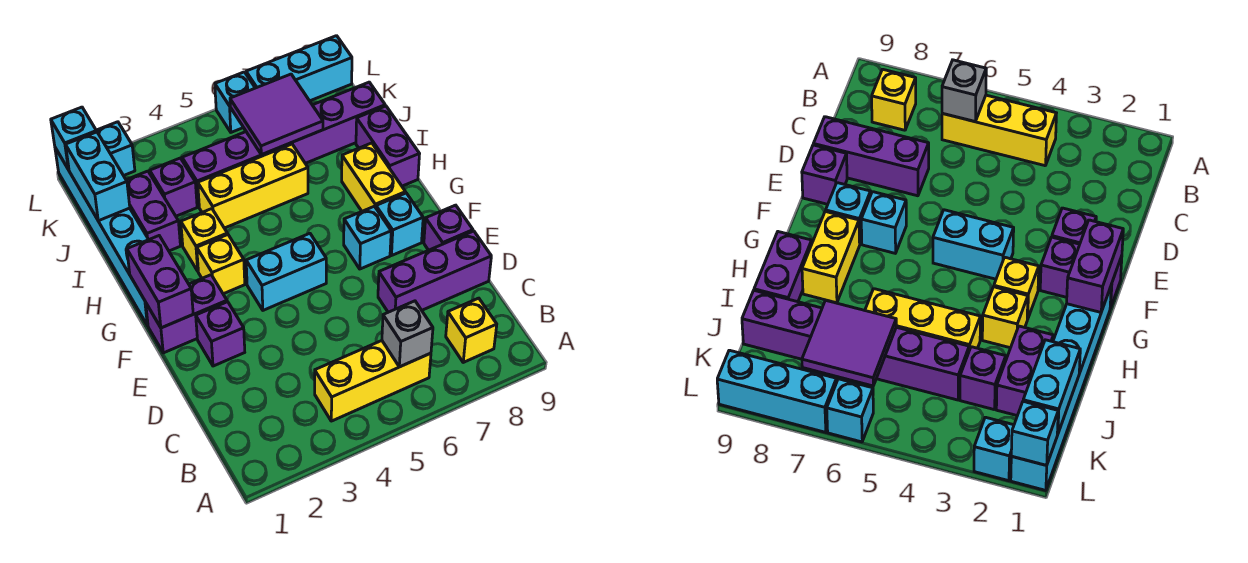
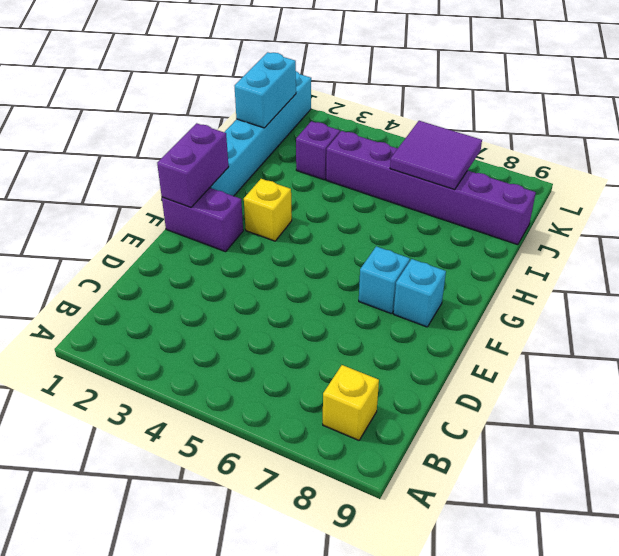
none -> yellow brick B4:B6 level 1
none -> purple brick D7:D9 level 1
none -> purple brick E2 level 1

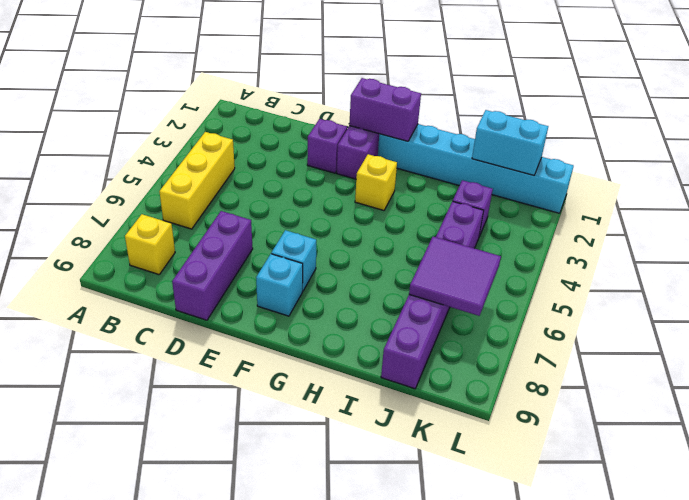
none -> purple brick E9 level 1
none -> cyan brick F4:F5 level 1
none -> yellow brick G8:H8 level 1

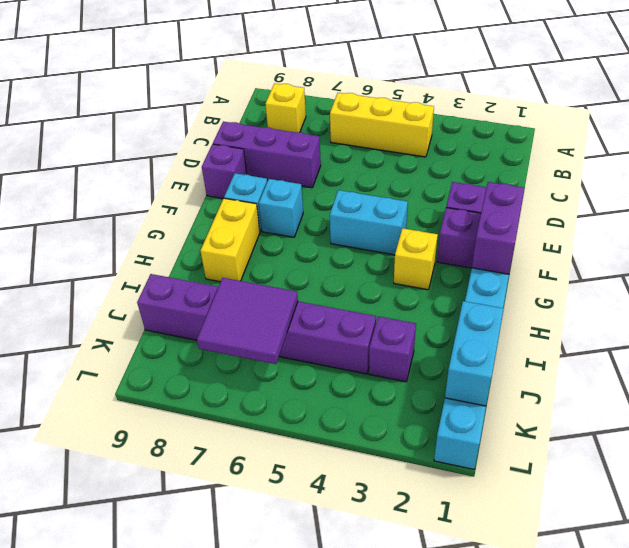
none -> yellow brick H3 level 1
none -> purple brick H9:I9 level 1
none -> purple brick I2:J2 level 1

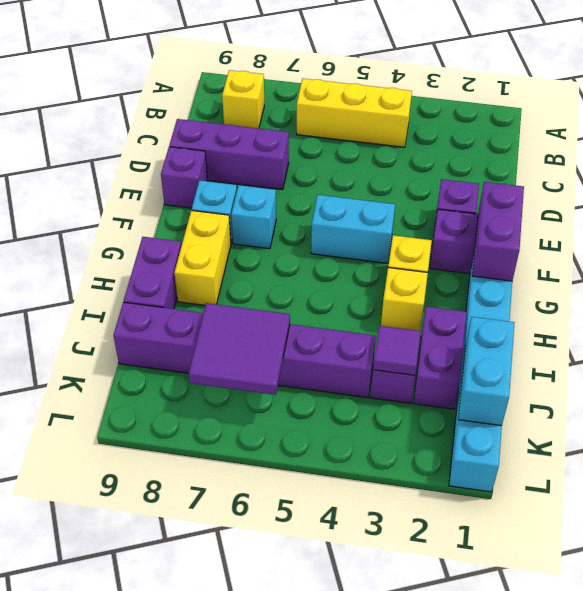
purple tile J3 level 2 -> none
none -> yellow brick I4:I6 level 1
none -> cyan brick L2 level 1
none -> cyan brick L6 level 1

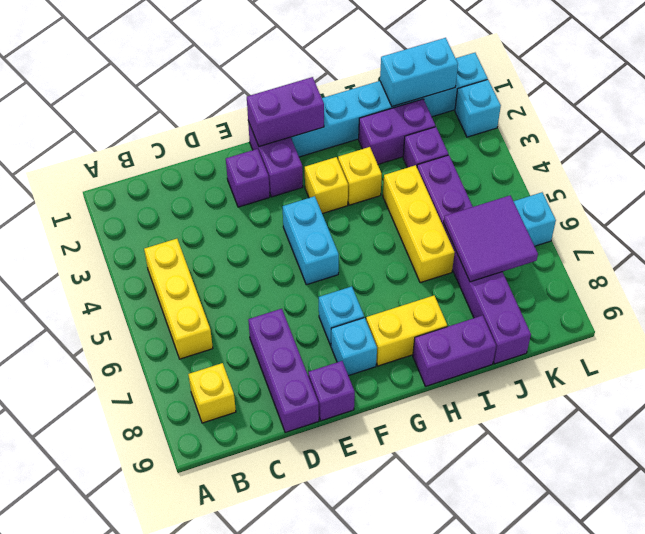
none -> cyan brick L7:L9 level 1
none -> grey brick B6 level 2
none -> cyan brick L1 level 2

